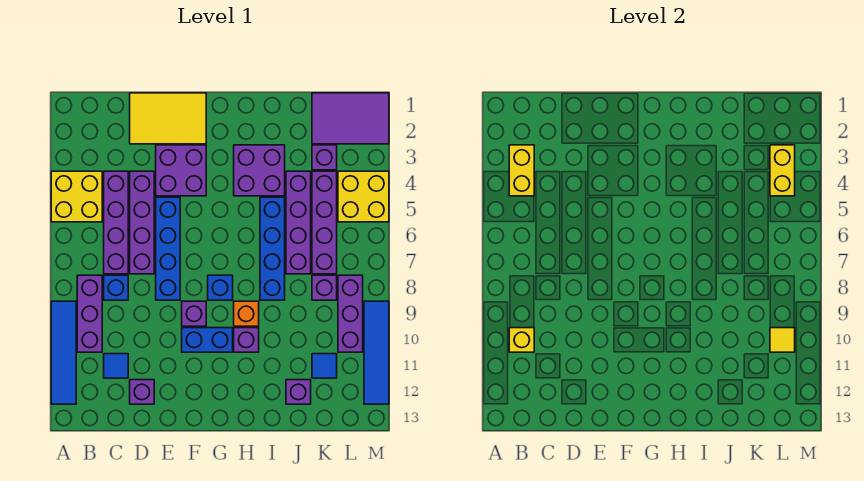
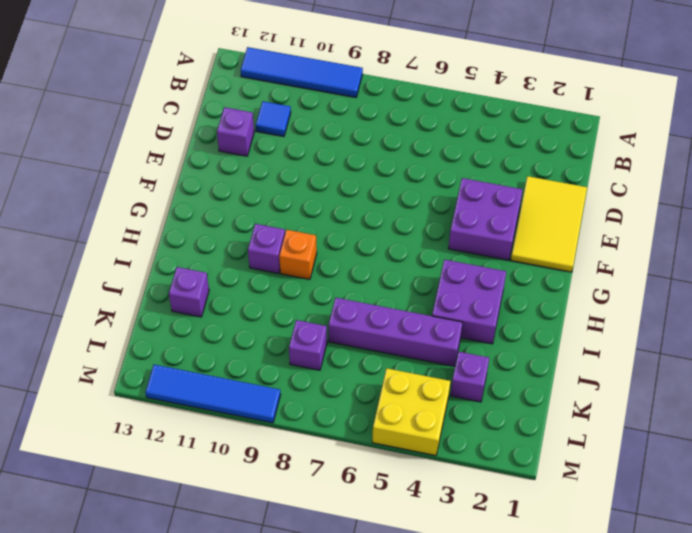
none -> yellow brick A4:B5 level 1
none -> purple brick B8:B10 level 1
none -> purple brick C4:C7 level 1
none -> blue brick C8 level 1

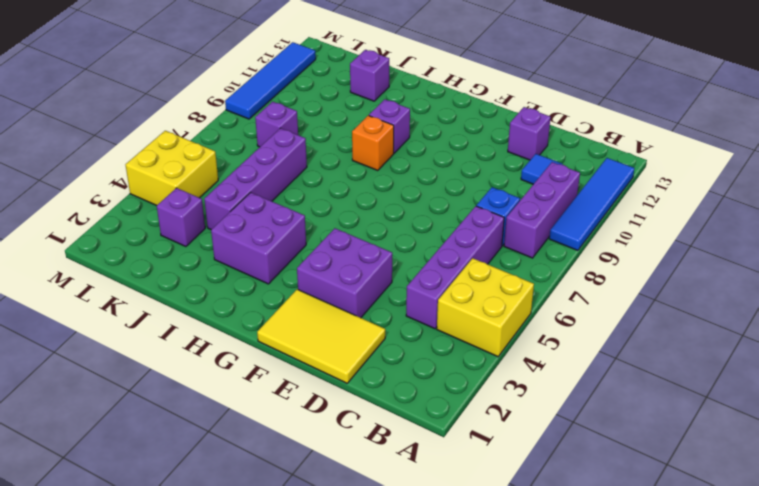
none -> purple brick D4:D7 level 1
none -> blue brick E5:E8 level 1
none -> purple brick F9 level 1
none -> blue brick F10:G10 level 1

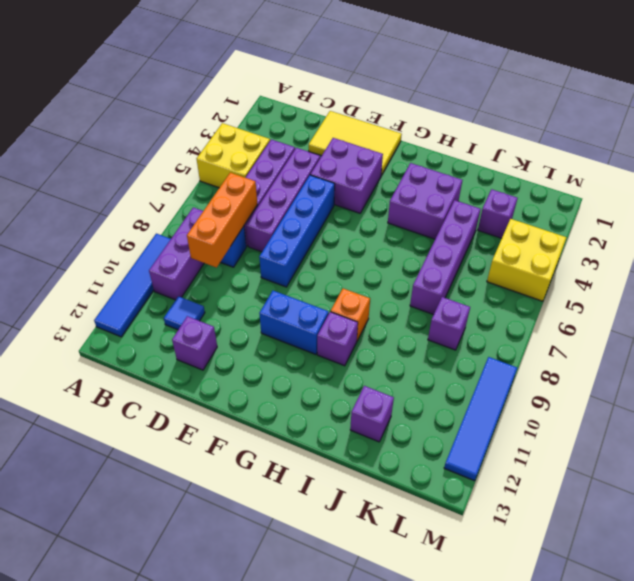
orange brick C7:C9 level 2 -> none
none -> purple brick F9 level 1
none -> blue brick G8 level 1
none -> blue brick I5:I8 level 1
none -> purple tile K1:M2 level 1

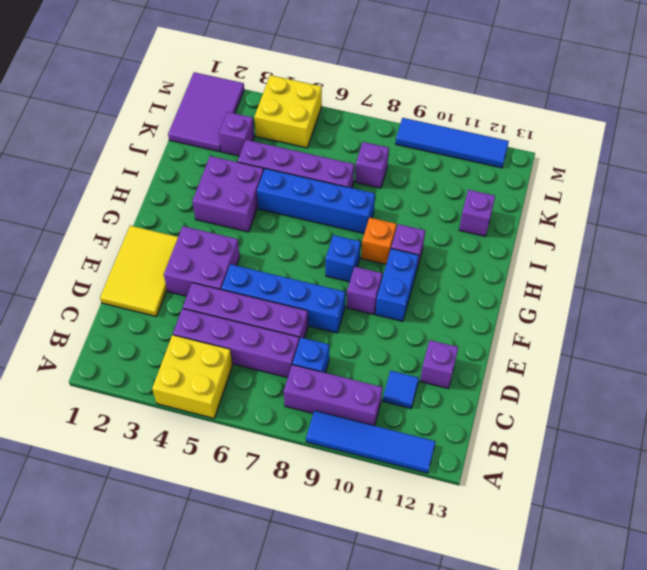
none -> purple brick K4:K7 level 1
none -> blue tile K11 level 1
none -> purple brick L8:L10 level 1
none -> yellow brick B3:B4 level 2

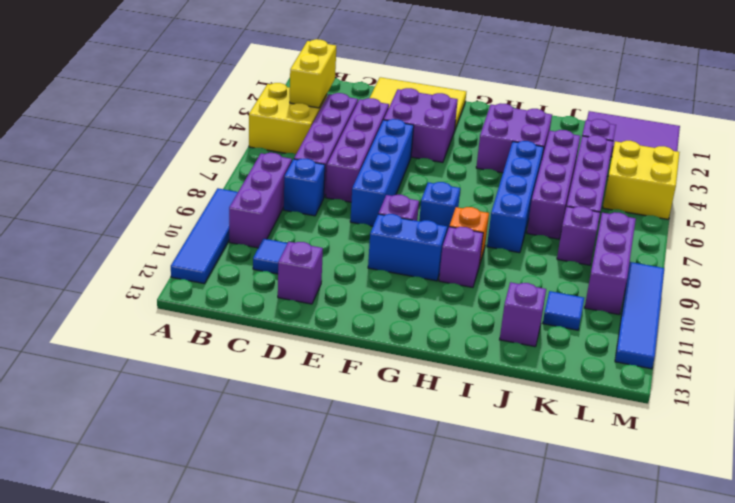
none -> yellow brick B10 level 2
none -> yellow brick L3:L4 level 2
none -> yellow tile L10 level 2

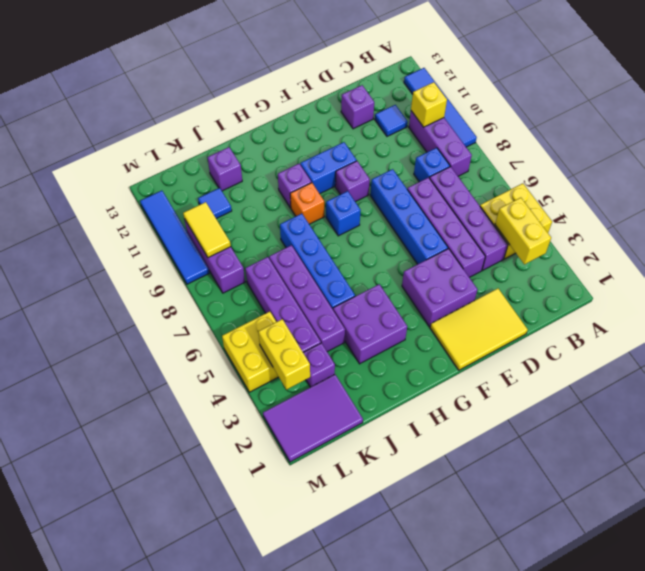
yellow tile L9:L10 level 2 -> yellow tile L10 level 2
none -> purple brick K8 level 1

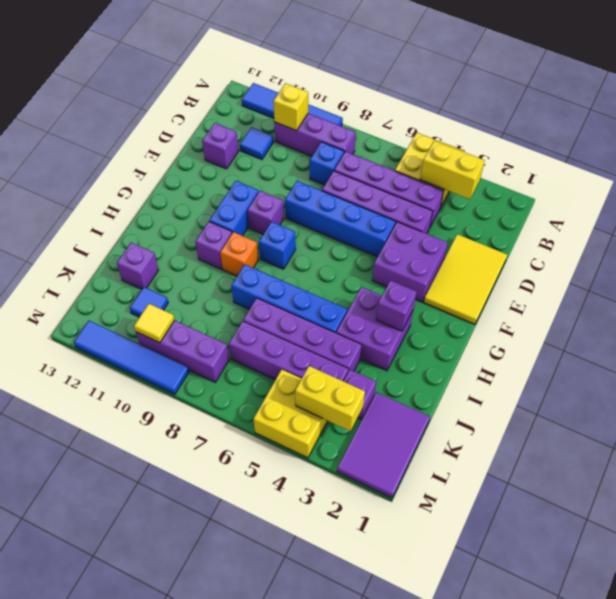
purple brick H3 level 2 -> purple brick K8 level 1

